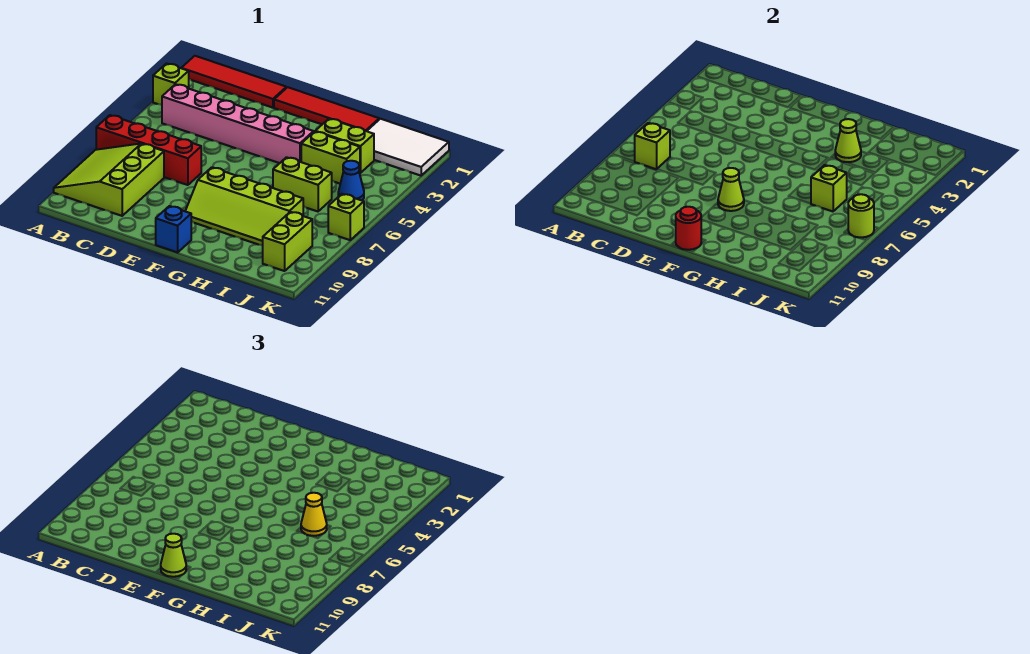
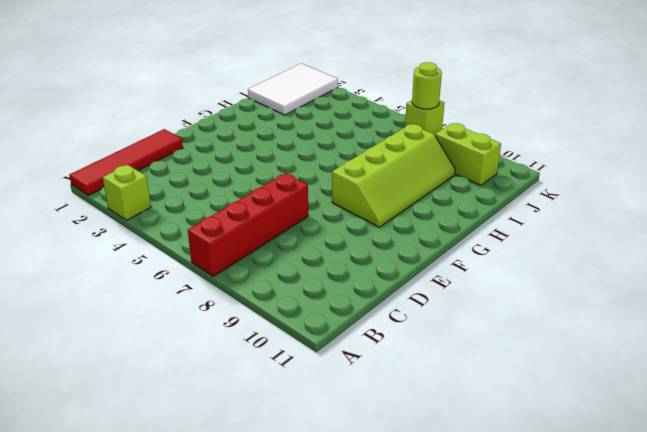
none -> lime slope A8:C10 level 1 top C
none -> pink brick B4:G4 level 1
none -> red tile E1:H1 level 1

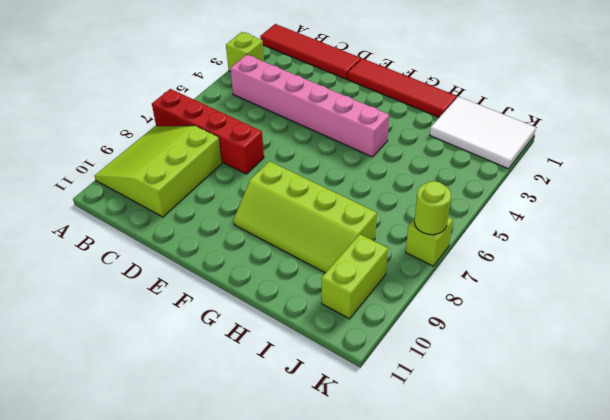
none -> blue brick F11 level 1
none -> lime brick H3:I3 level 1
none -> lime brick H4:I4 level 1

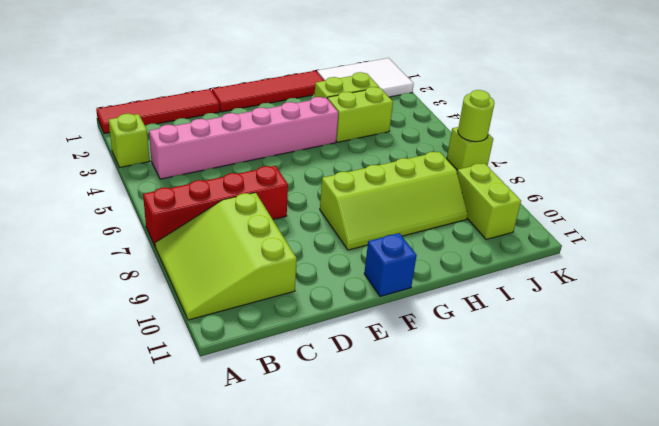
none -> lime brick H6:I6 level 1
none -> blue cone J5 level 1
none -> lime brick B7 level 2

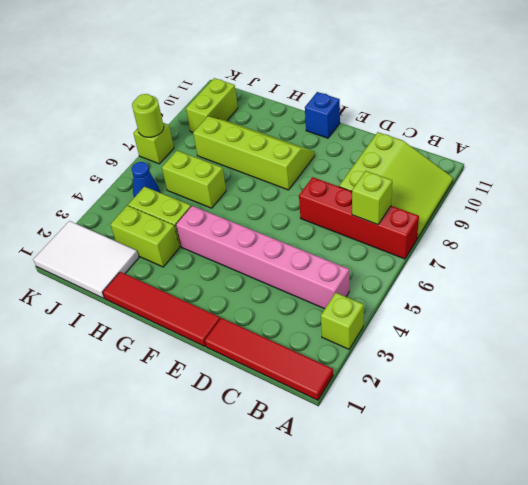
none -> lime cone F8 level 2
none -> red round brick F11 level 2
none -> lime cone H3 level 2

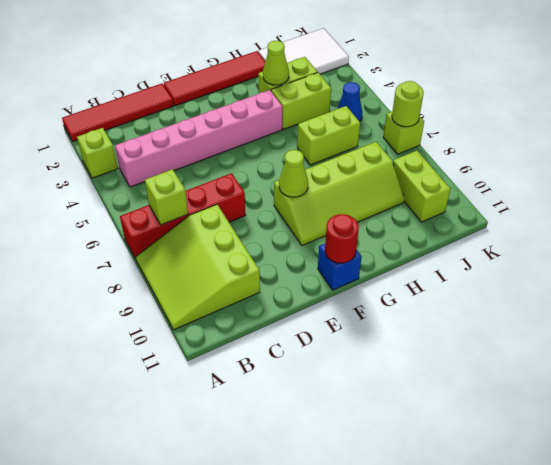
none -> lime brick I6 level 2
none -> lime cone F11 level 3
none -> yellow cone I6 level 3

